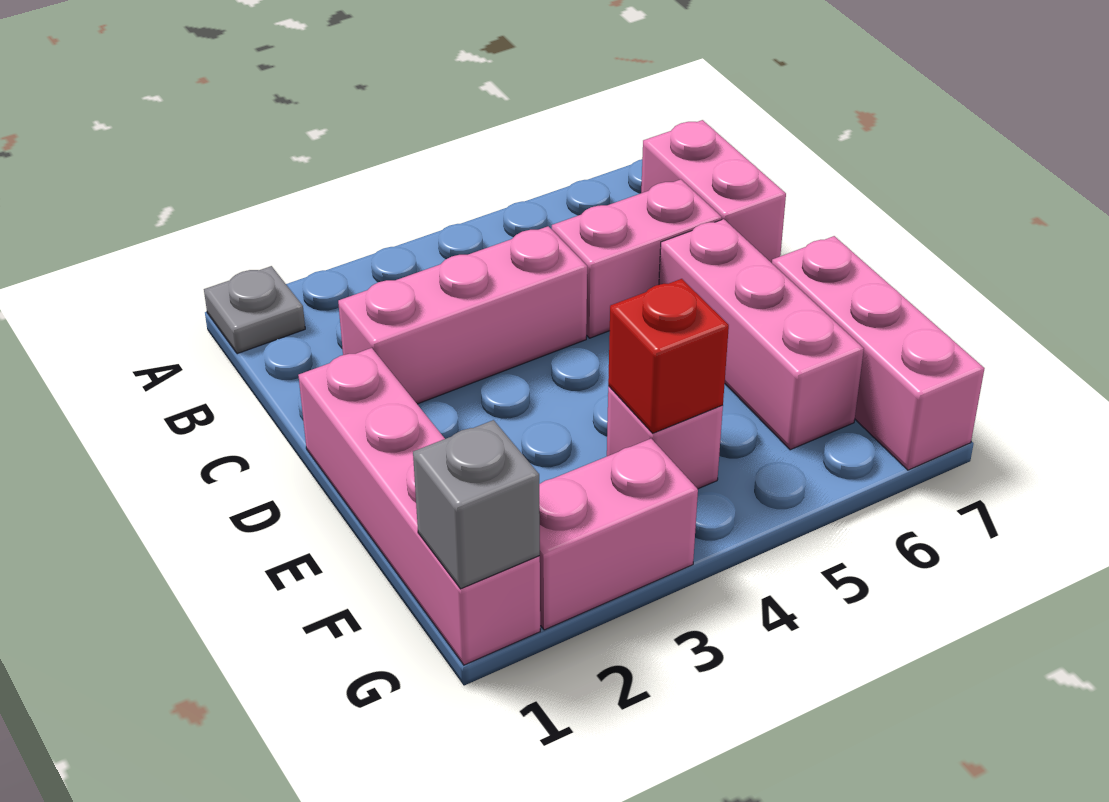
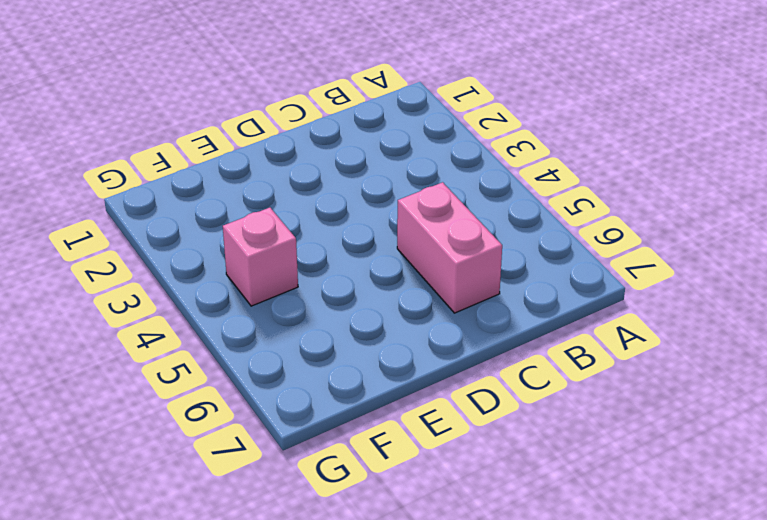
none -> grey plate A1 level 1
none -> pink brick B7:C7 level 1

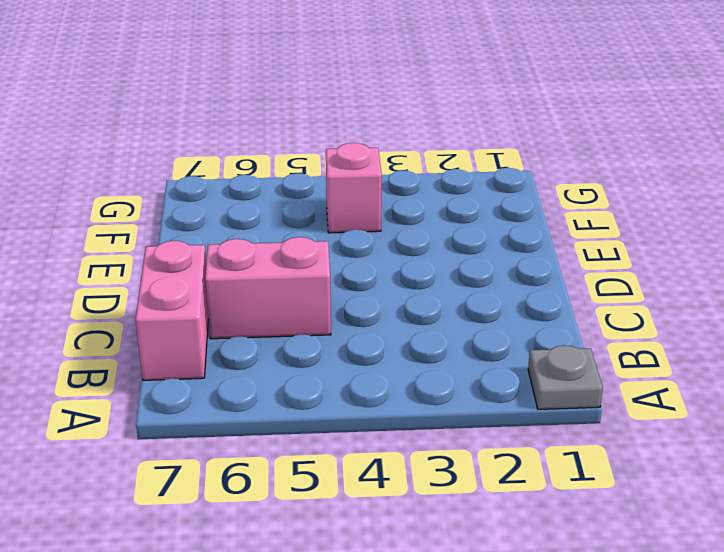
none -> pink brick C2:C4 level 1
none -> pink brick D1:G1 level 1

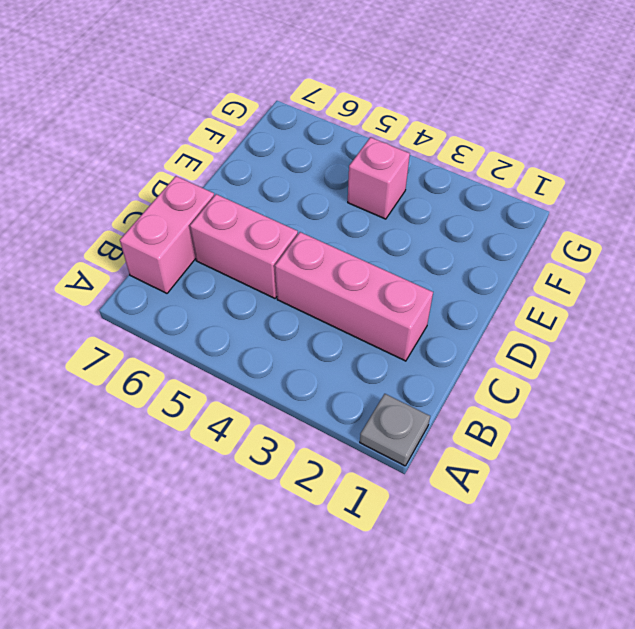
none -> pink brick D1:G1 level 1
none -> pink brick D6:F6 level 1

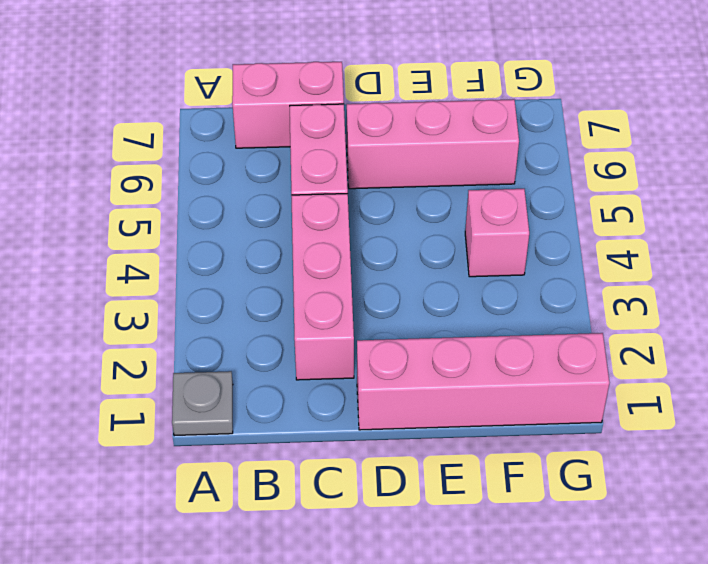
none -> pink brick E7:G7 level 1
none -> pink brick G2:G3 level 1

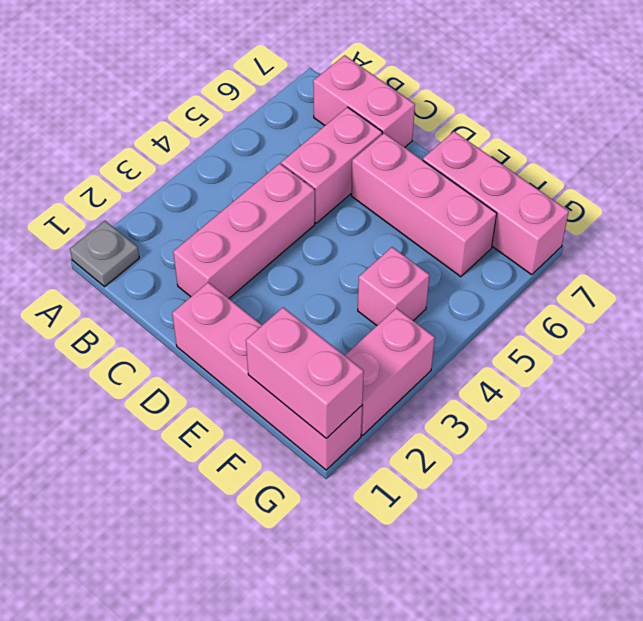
pink brick F1:G1 level 2 -> grey brick G1 level 2
none -> red brick F4 level 2

